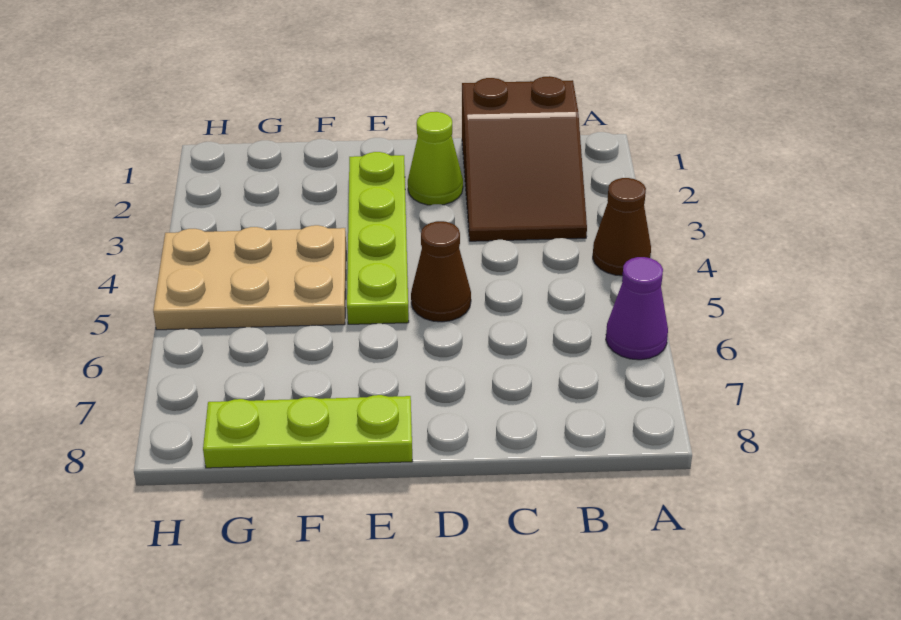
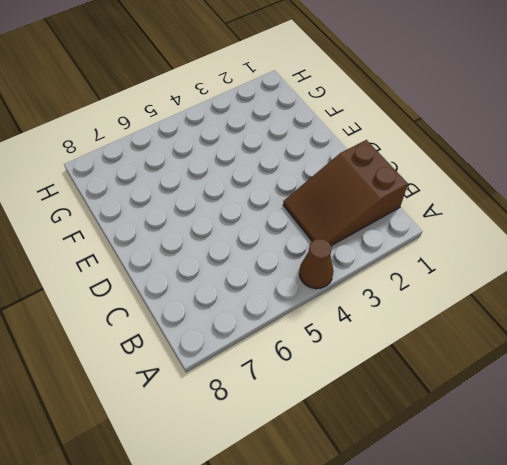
none -> purple cone A6 level 1
none -> lime cone D2 level 1

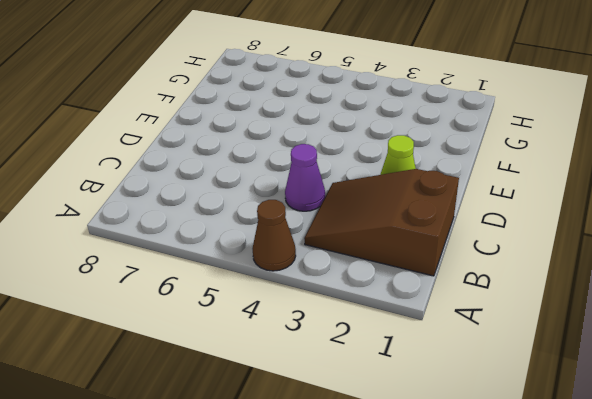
purple cone C4 level 1 -> purple cone A6 level 1
none -> brown cone D5 level 1
none -> lime plate E2:E5 level 1

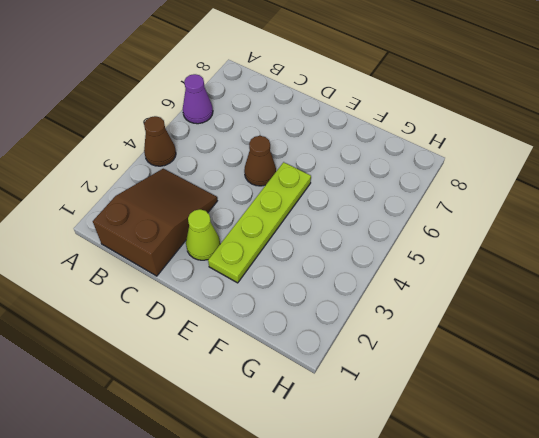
none -> lime plate E8:G8 level 1
none -> tan plate F4:H5 level 1

